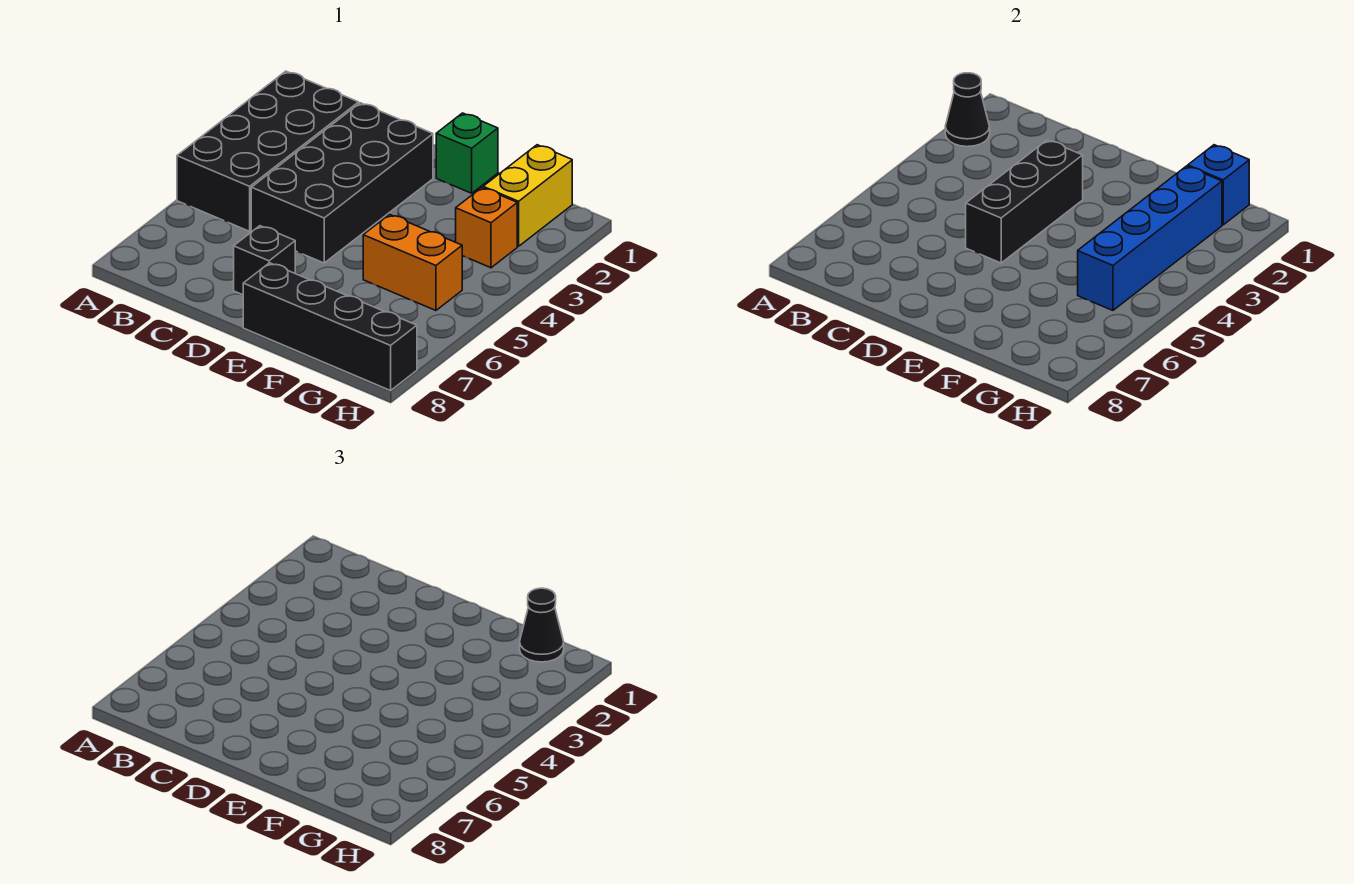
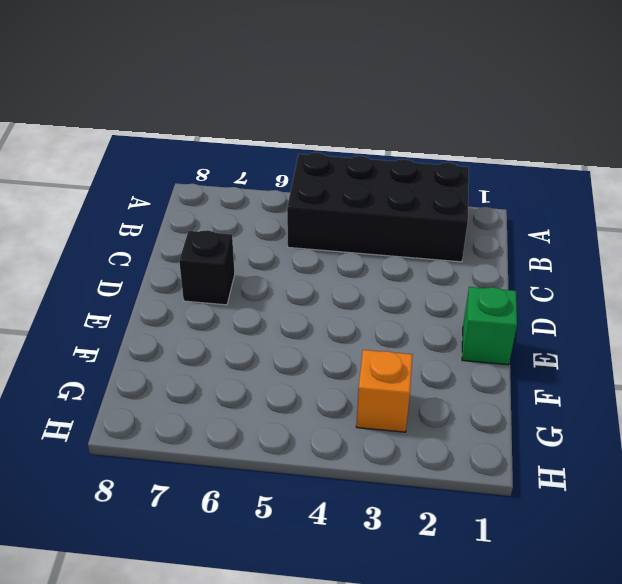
none -> black brick C2:D5 level 1
none -> black brick E8:H8 level 1
none -> orange brick F5:G5 level 1

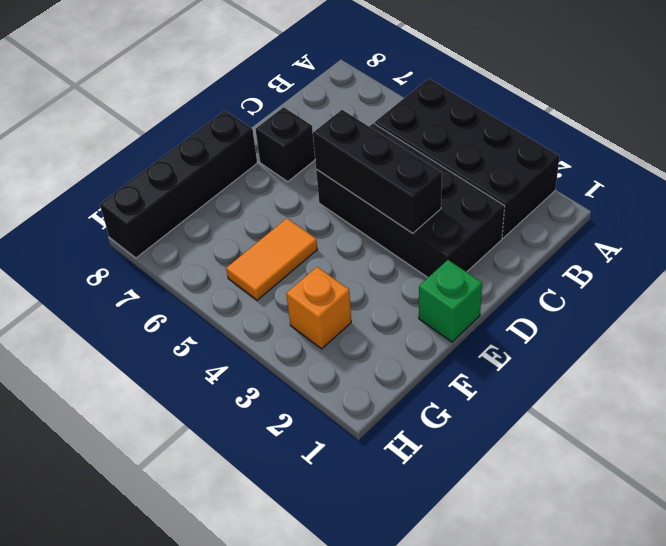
orange tile F5:G5 level 1 -> orange brick F5:G5 level 1
none -> yellow brick G1:G2 level 1
none -> black cone A2 level 2
none -> blue brick G1 level 2

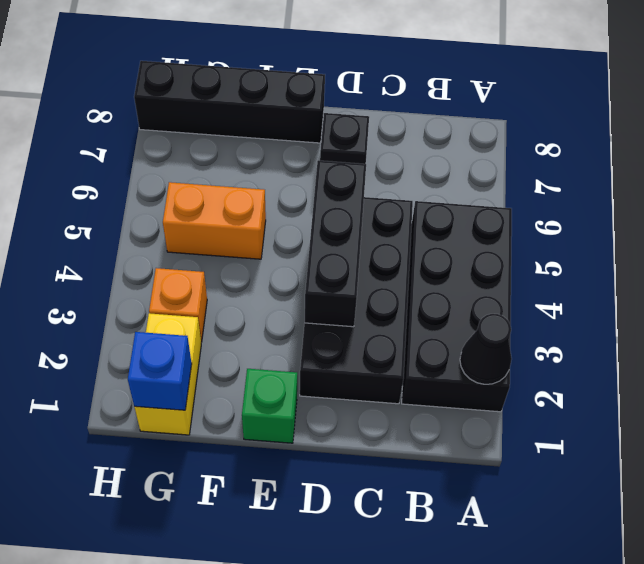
none -> blue brick G2:G5 level 2
none -> black cone G1 level 3

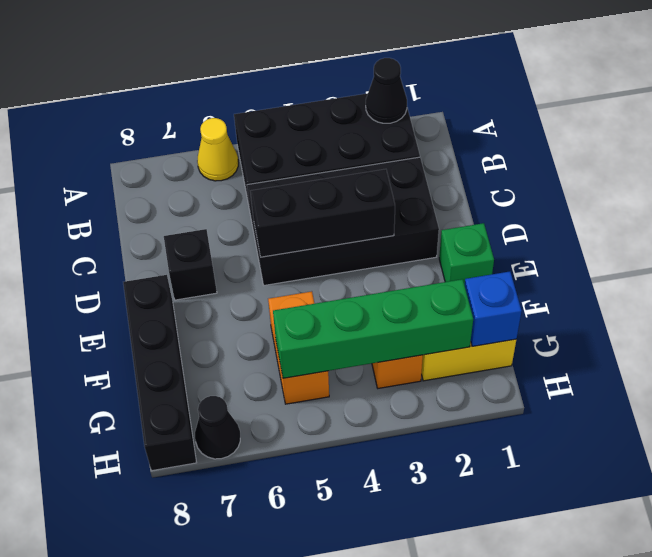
yellow cone A6 level 1 -> none
green brick G2:G5 level 2 -> blue brick G2:G5 level 2
black cone H7 level 1 -> black cone G1 level 3

